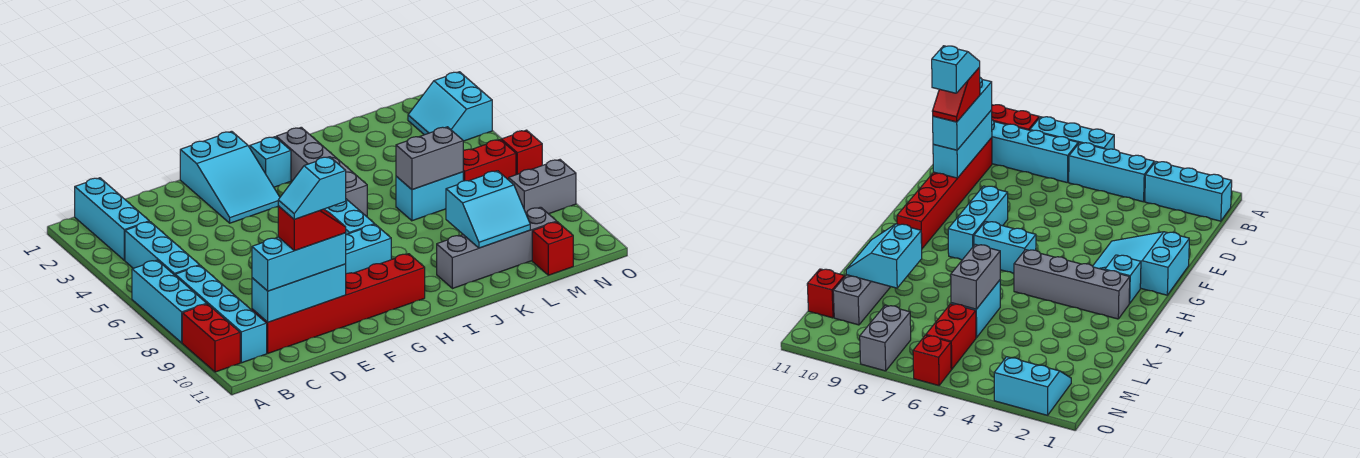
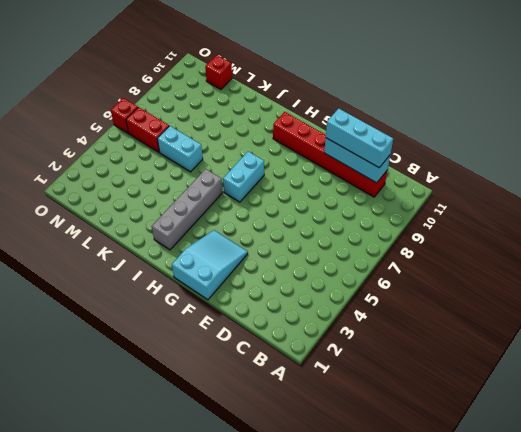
none -> cyan brick A6:A8 level 1
none -> red brick A9:A10 level 1
none -> cyan brick B1:B3 level 1

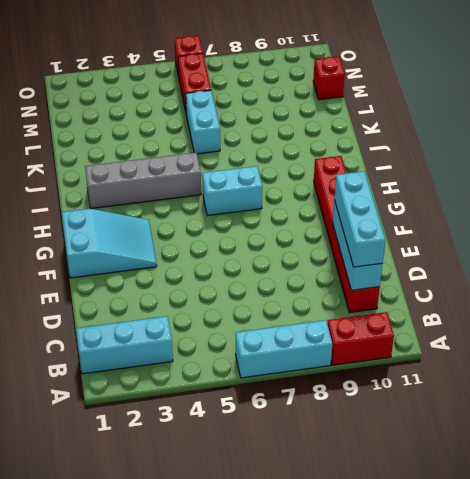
none -> cyan brick B4:B6 level 1
none -> cyan brick B7:B10 level 1
none -> cyan brick F8:H8 level 1

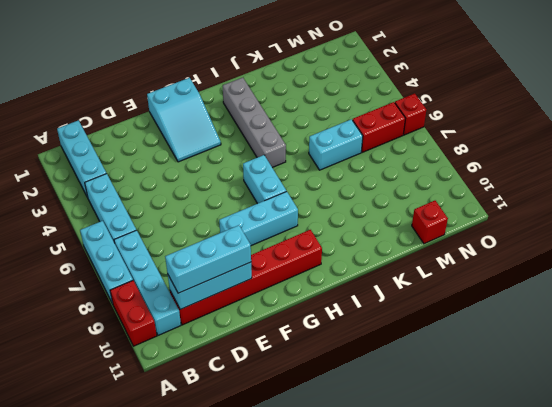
none -> cyan brick H2 level 1
none -> grey brick J10:M10 level 1
none -> cyan slope N2:O3 level 1 top O

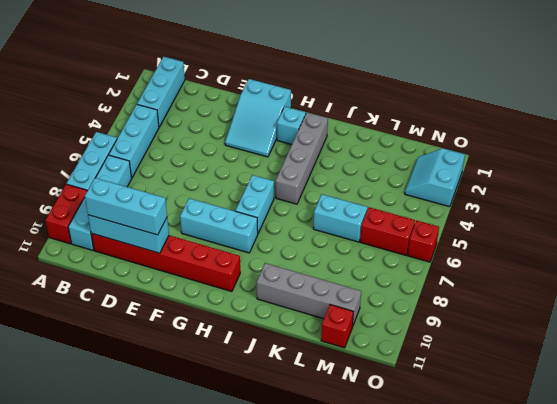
none -> grey brick N8:O8 level 1
none -> grey brick K6:L6 level 2
none -> cyan slope K9:L10 level 2 top 9

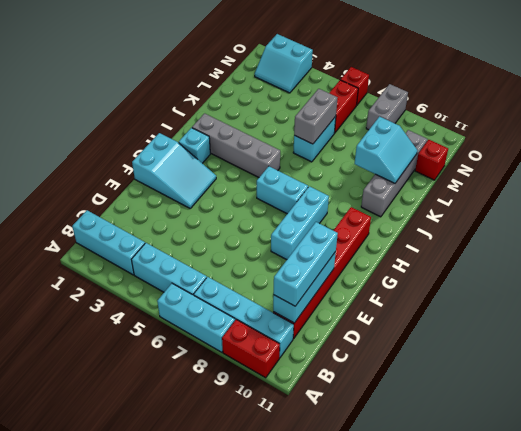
none -> red slope D10:E10 level 4 top D
none -> cyan slope D10:E10 level 5 top E

